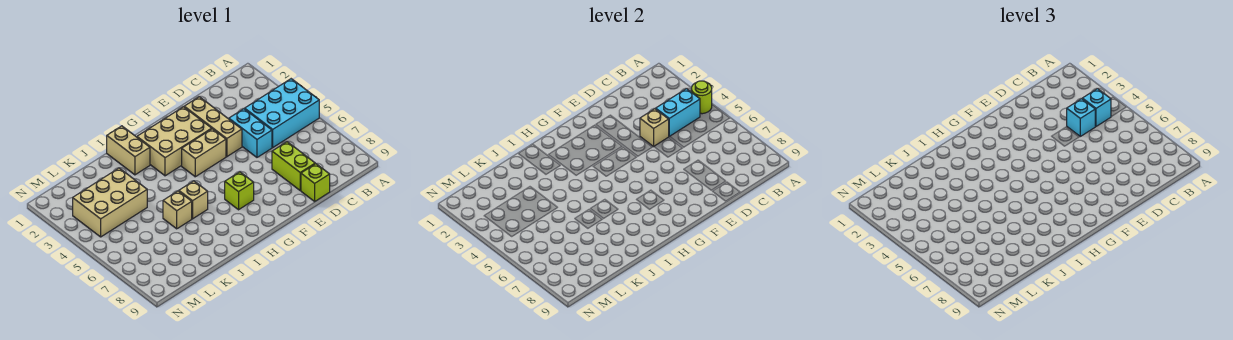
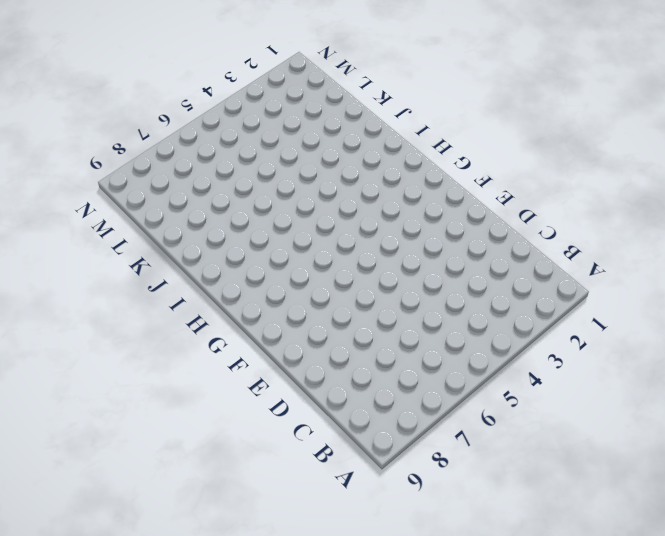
none -> cyan brick A4:C5 level 1
none -> cyan brick D4:D5 level 1
none -> lime brick D7:D8 level 1

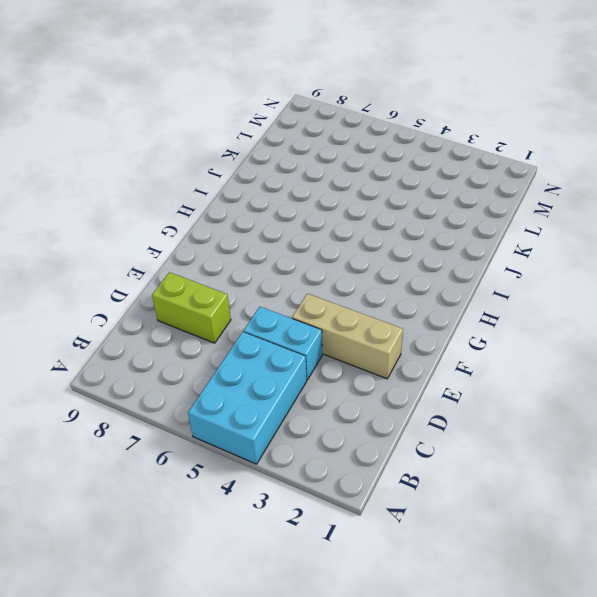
none -> lime brick D9 level 1
none -> tan brick F2:H3 level 1
none -> tan brick F4:G4 level 1

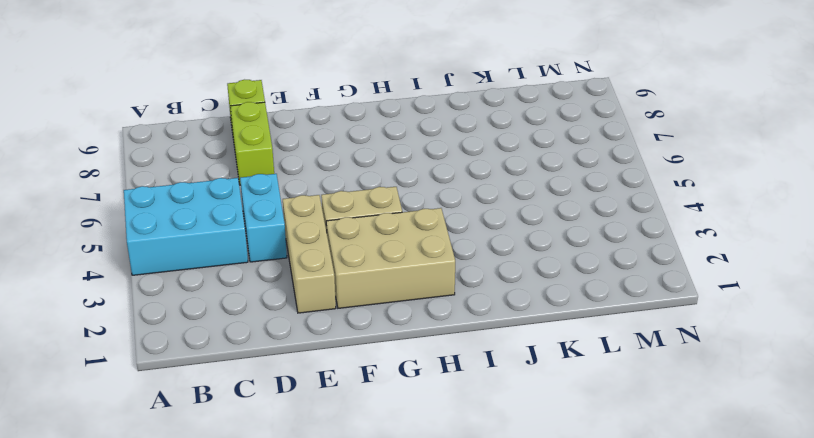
none -> lime brick G7 level 1
none -> tan brick I1:I2 level 1
none -> tan brick I6 level 1

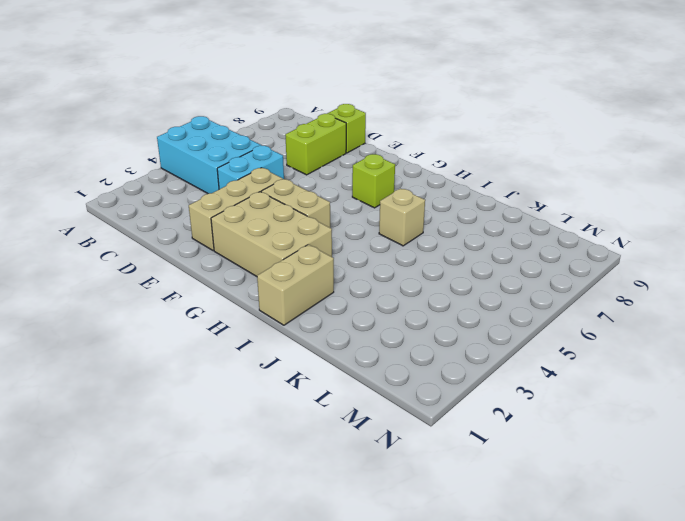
none -> tan brick J6 level 1
none -> tan brick K3:M4 level 1
none -> lime round brick A4 level 2

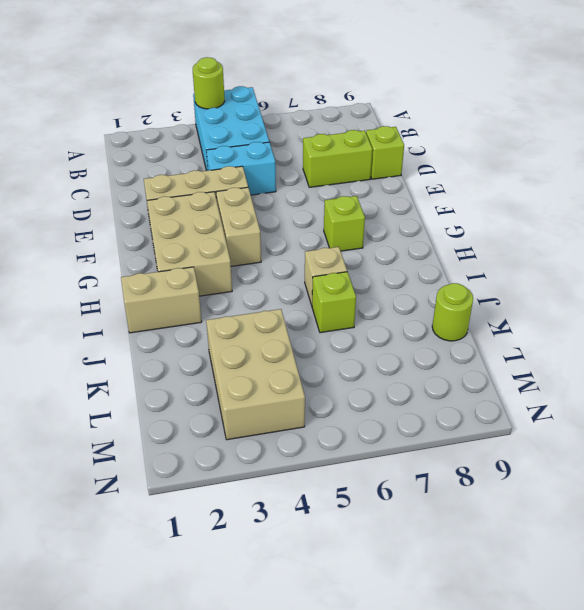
lime brick J6 level 1 -> tan brick J6 level 1
lime round brick K9 level 1 -> none
none -> cyan brick B4:C4 level 2
none -> tan brick D4 level 2
none -> cyan brick B4 level 3

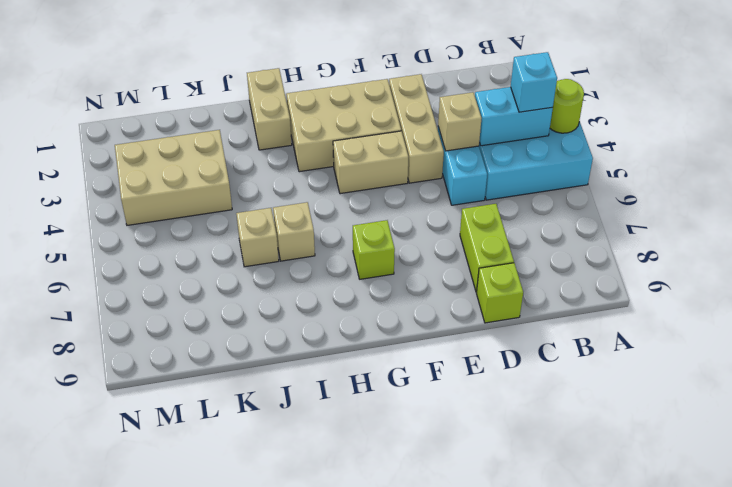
none -> cyan brick C4 level 3

